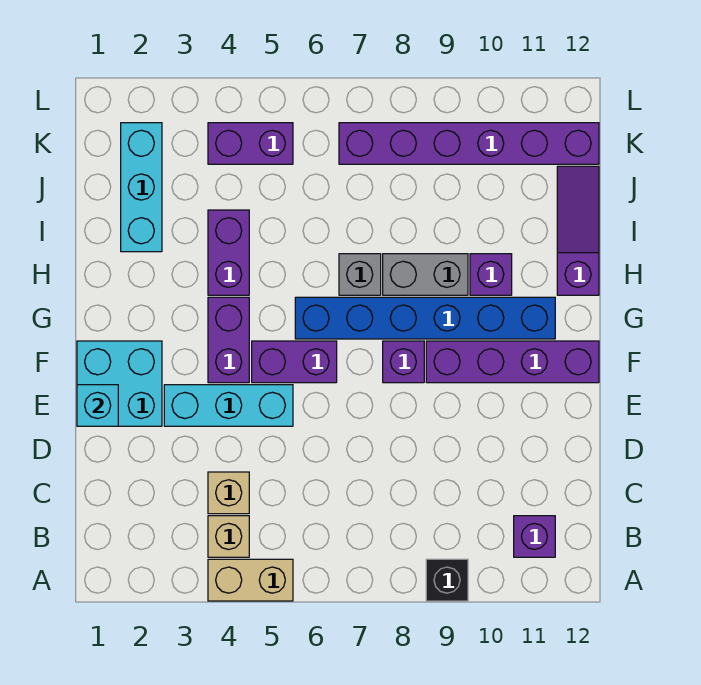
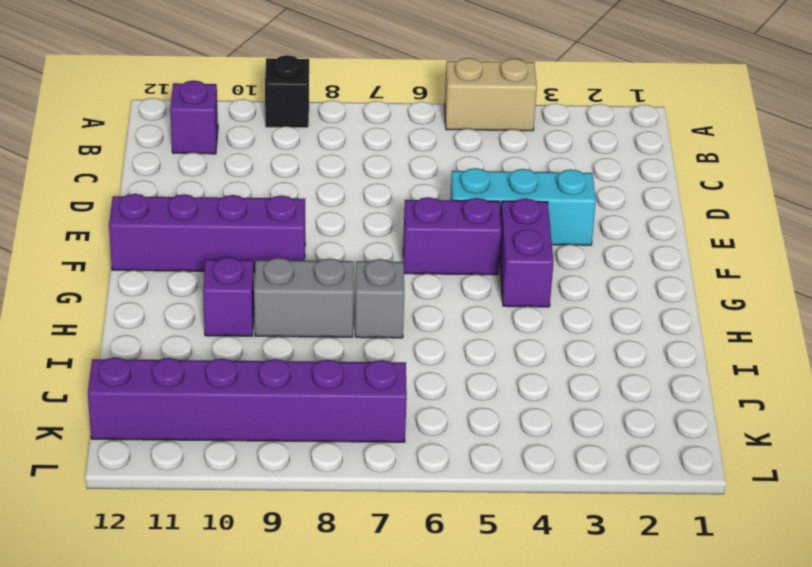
none -> tan brick B4 level 1
none -> tan brick C4 level 1
none -> cyan brick E1:F2 level 1

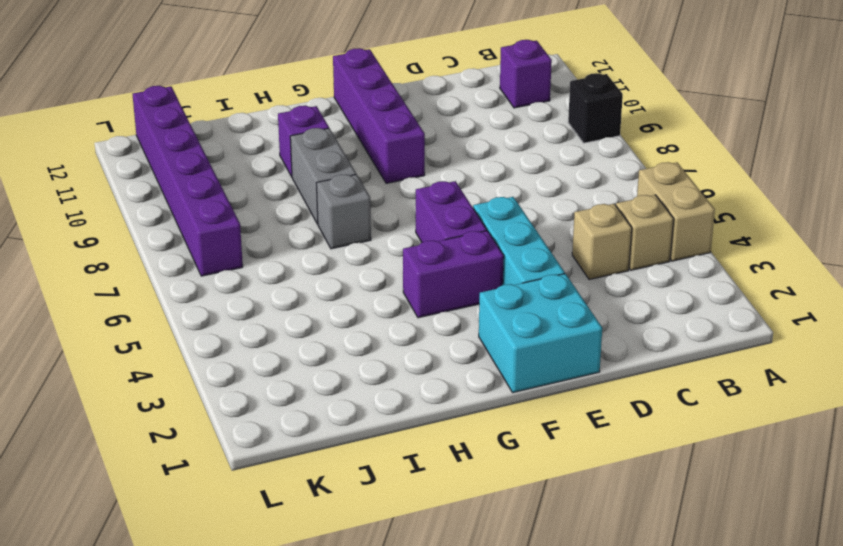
none -> purple brick F8 level 1
none -> blue brick G6:G11 level 1
none -> purple brick H4:I4 level 1

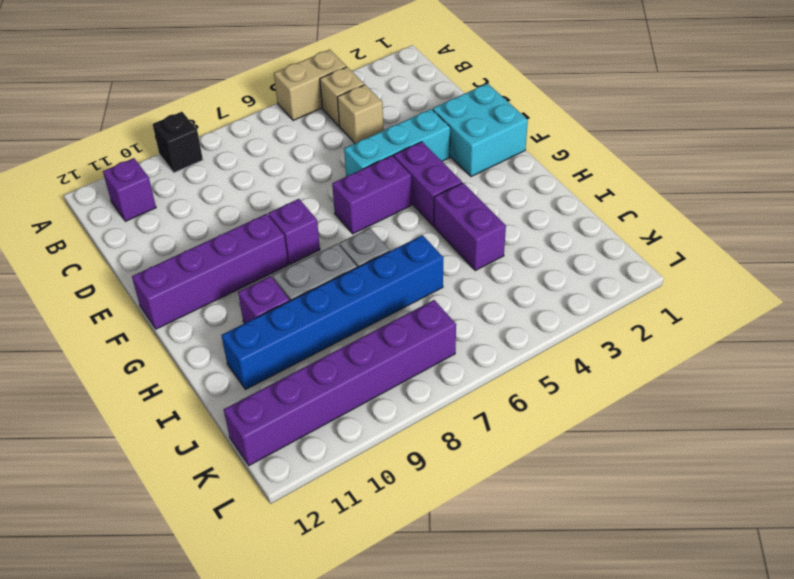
blue brick I6:I11 level 1 -> blue brick G6:G11 level 1
none -> purple slope H12:J12 level 1 top H
none -> cyan brick I2:K2 level 1
none -> purple brick K4:K5 level 1

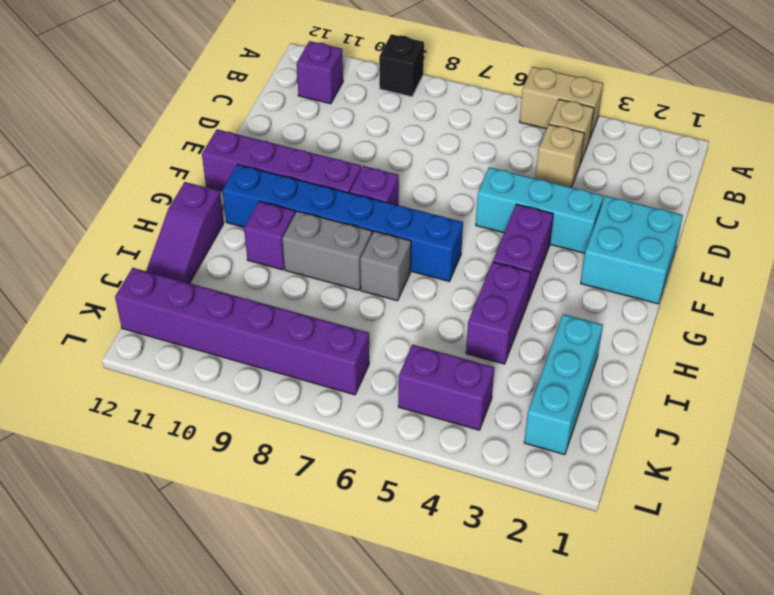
none -> purple brick F5:F6 level 1
none -> cyan brick E1 level 2

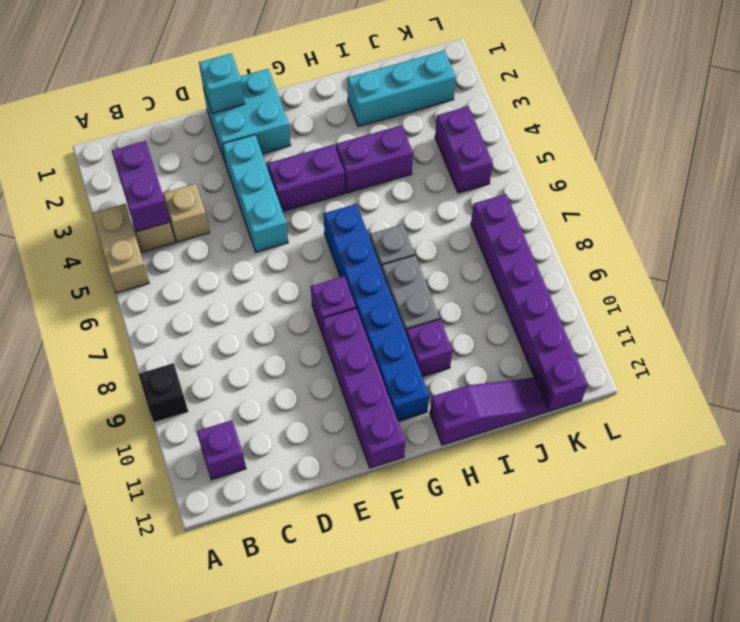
purple brick B3:B4 level 2 -> purple brick F5:F6 level 1

